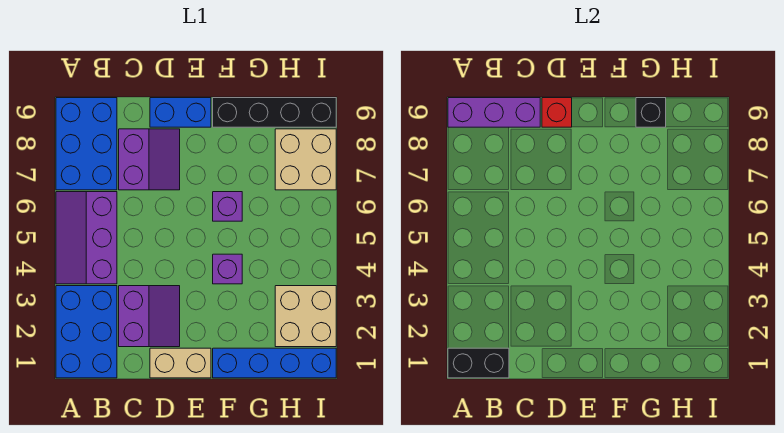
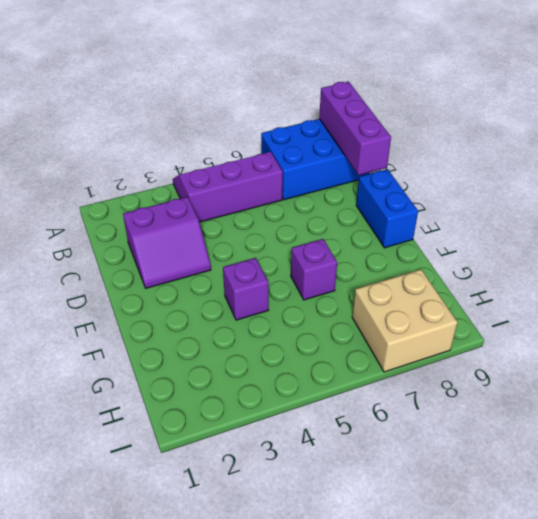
none -> blue brick A1:B3 level 1
none -> purple slope C7:D8 level 1 top C
none -> tan brick D1:E1 level 1

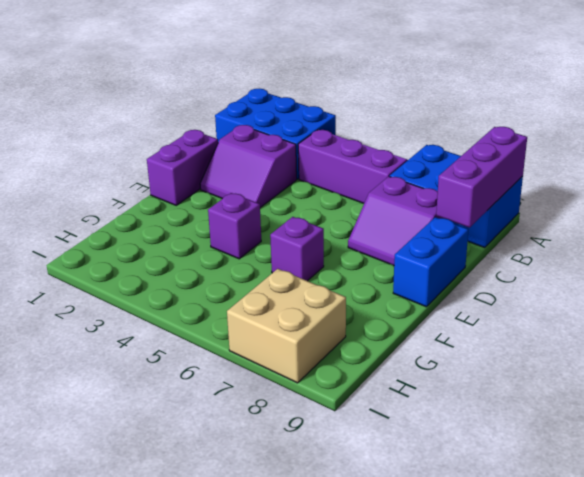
purple brick D1:E1 level 1 -> tan brick D1:E1 level 1
none -> blue brick F1:I1 level 1
none -> black brick F9:I9 level 1
none -> tan brick H2:I3 level 1

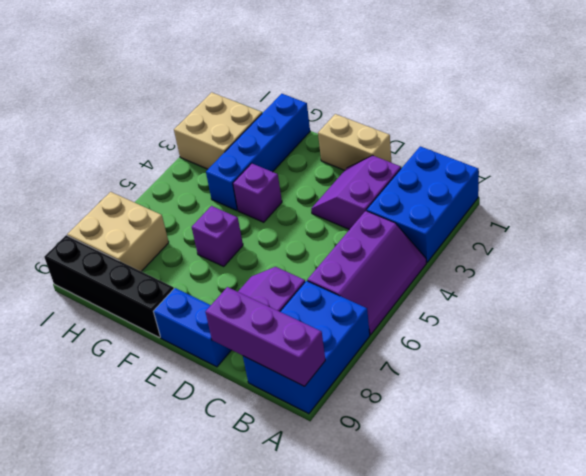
blue brick G1:G4 level 1 -> blue brick F1:I1 level 1
none -> black brick A1:B1 level 2
none -> red brick D9 level 2
none -> black brick G9 level 2

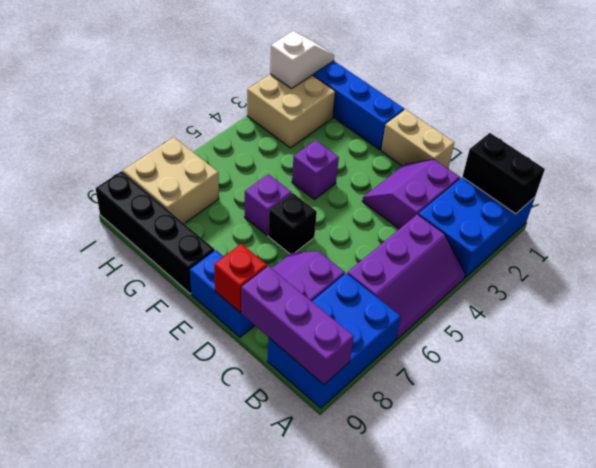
black brick E6 level 1 -> black brick G9 level 2
white slope I1:I2 level 2 top 2 -> none

